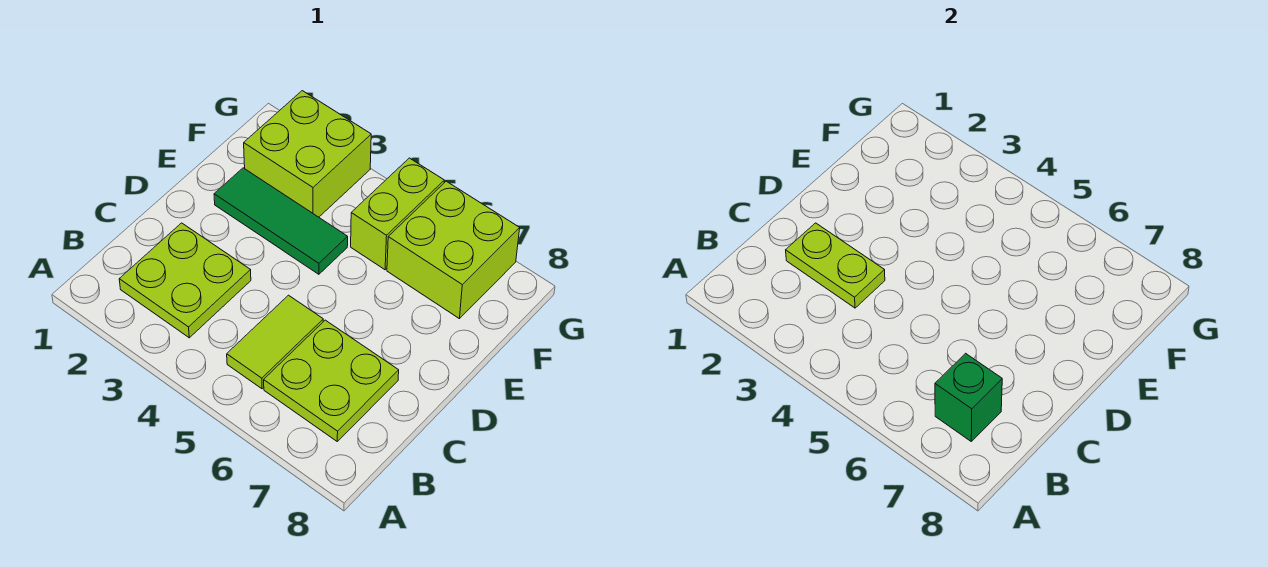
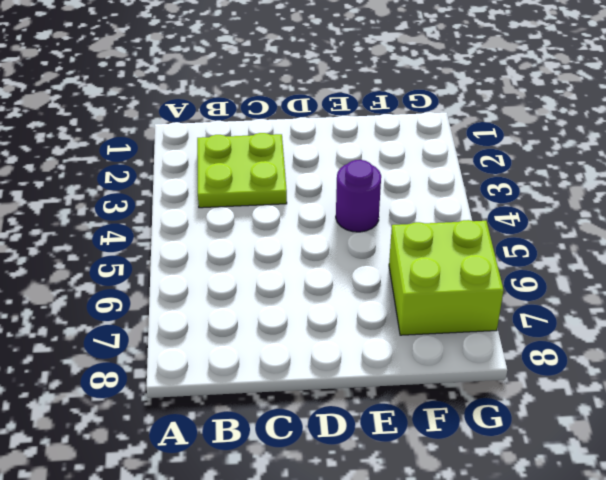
purple round brick E4 level 1 -> green tile E2:E4 level 1
none -> lime tile B5:C5 level 1
none -> lime plate B6:C7 level 1

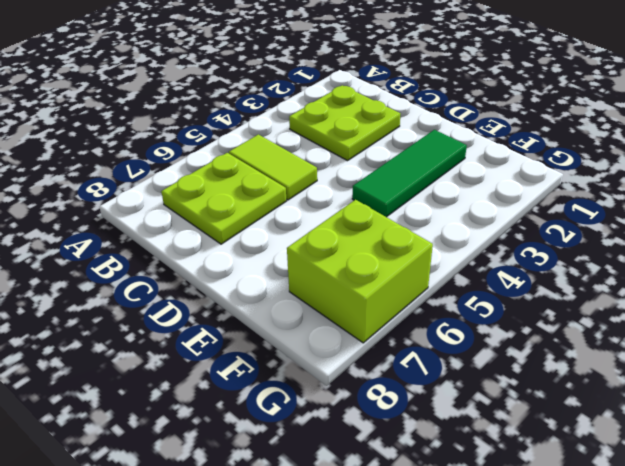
none -> lime brick F2:G3 level 1
none -> lime brick F5:G5 level 1

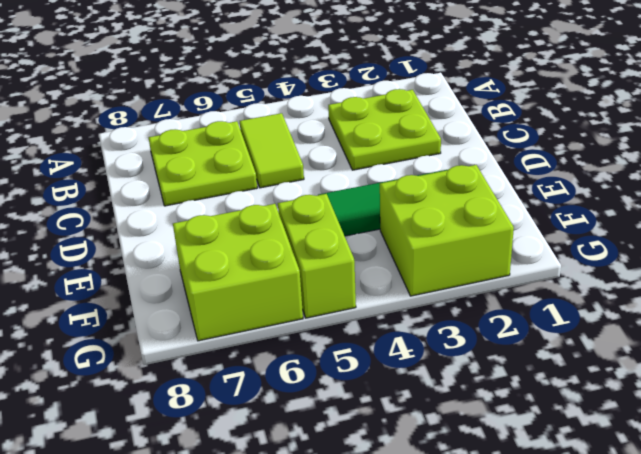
none -> green brick B7 level 2
none -> lime plate C2:C3 level 2

